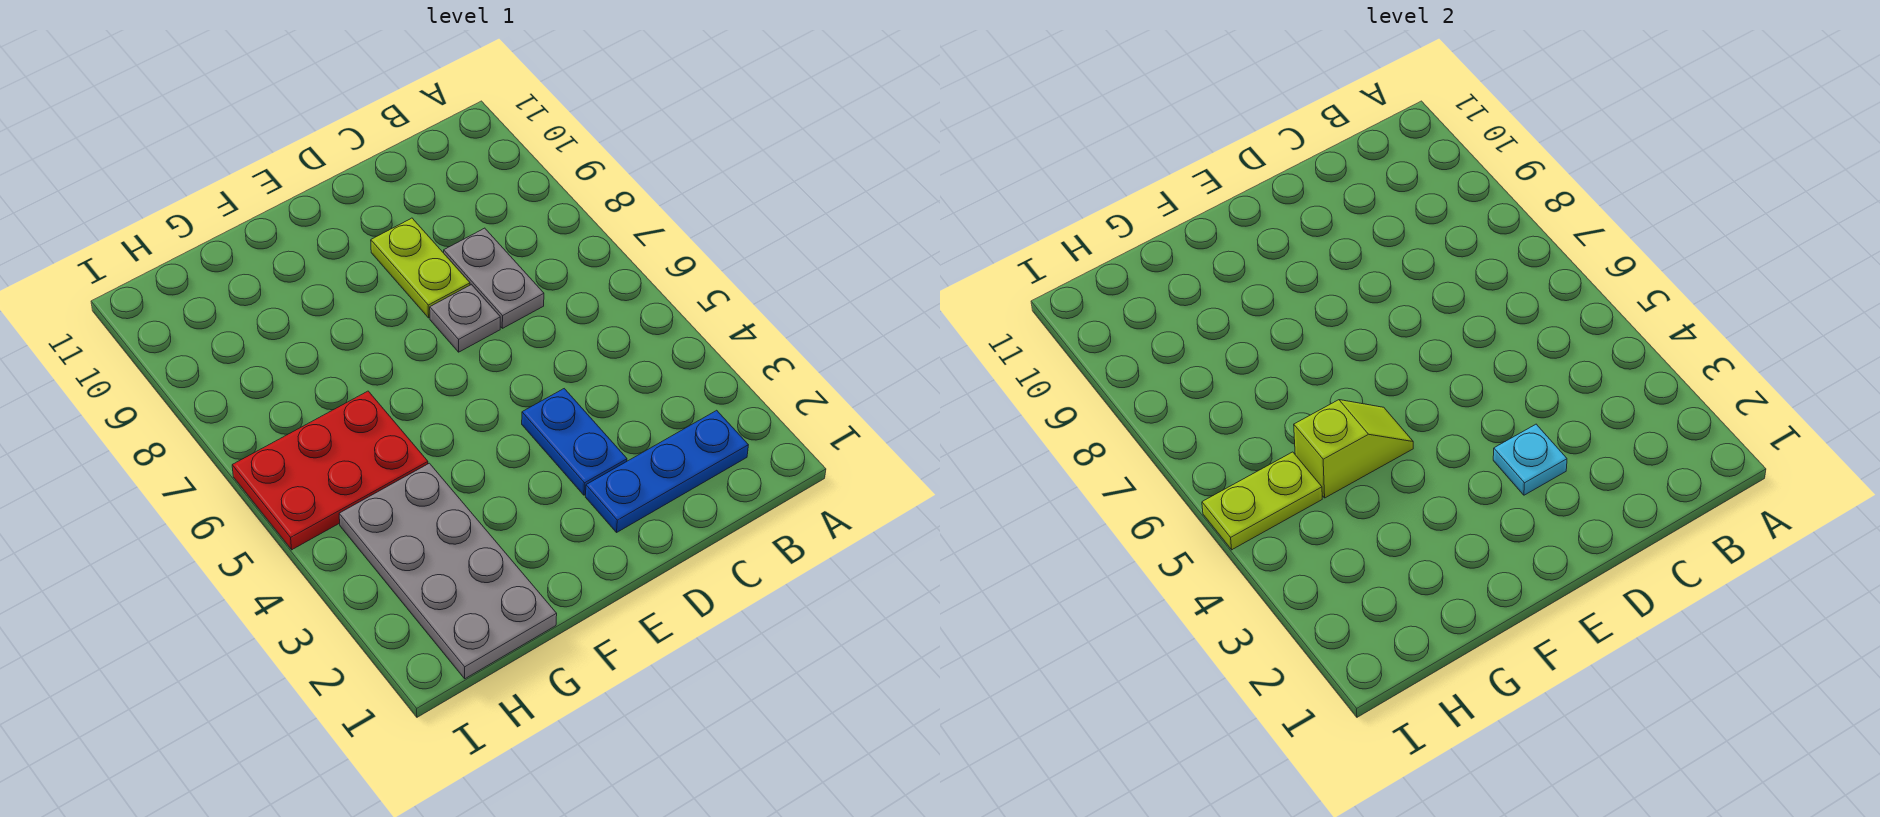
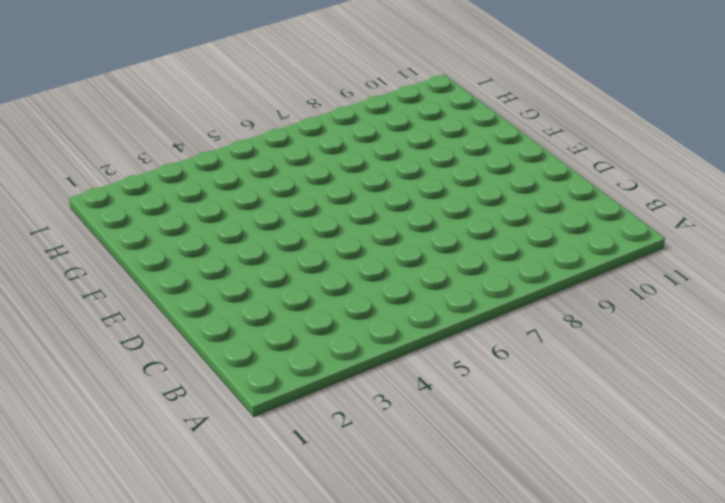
none -> blue plate B2:D2 level 1
none -> grey plate C7:C8 level 1

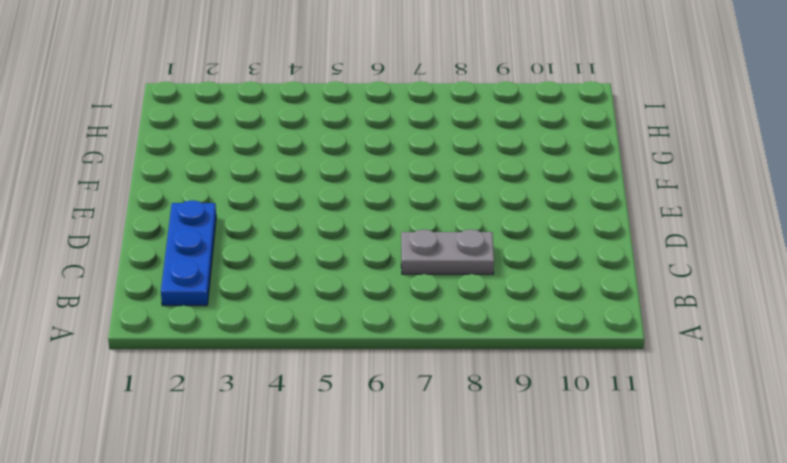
none -> blue plate D3:D4 level 1
none -> grey plate D7 level 1

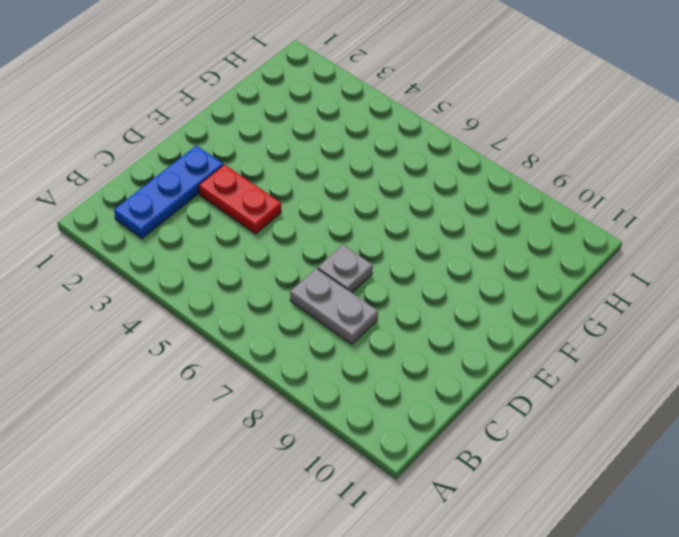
red plate D3:D4 level 1 -> blue plate D3:D4 level 1
none -> lime plate D8:D9 level 1
none -> grey plate G1:H4 level 1

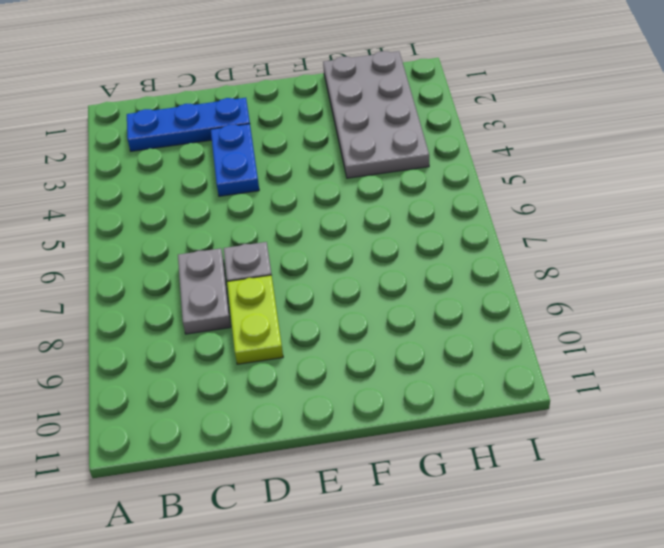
none -> red plate G5:I6 level 1
none -> cyan plate D3 level 2

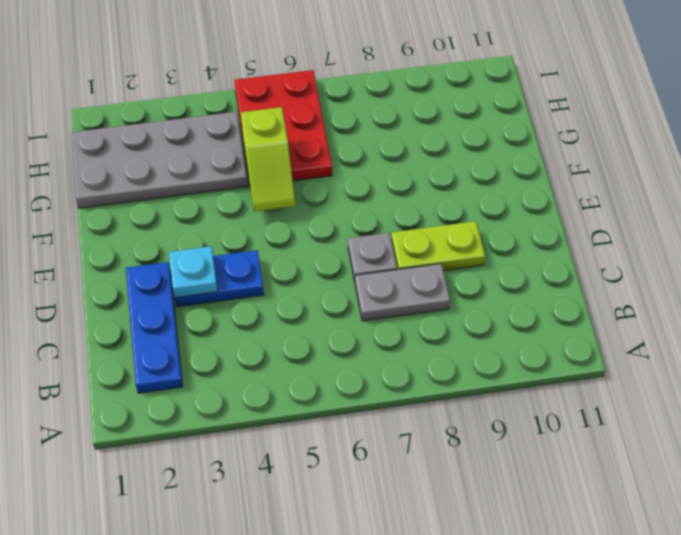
none -> lime plate H5:I5 level 2

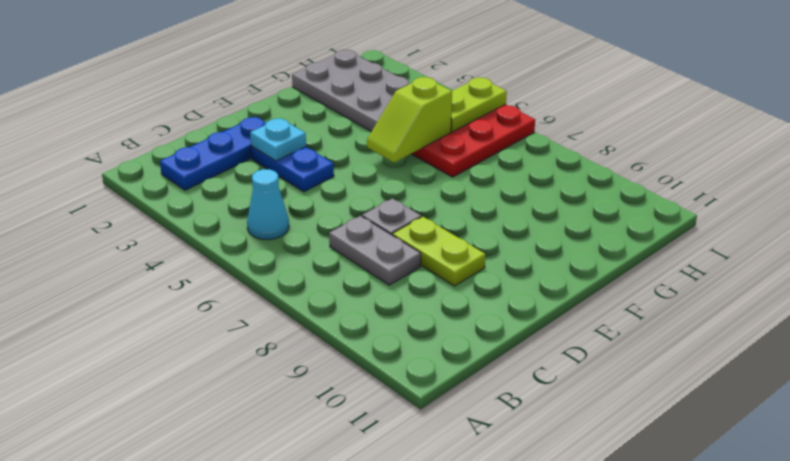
cyan cone B5 level 1 -> none

